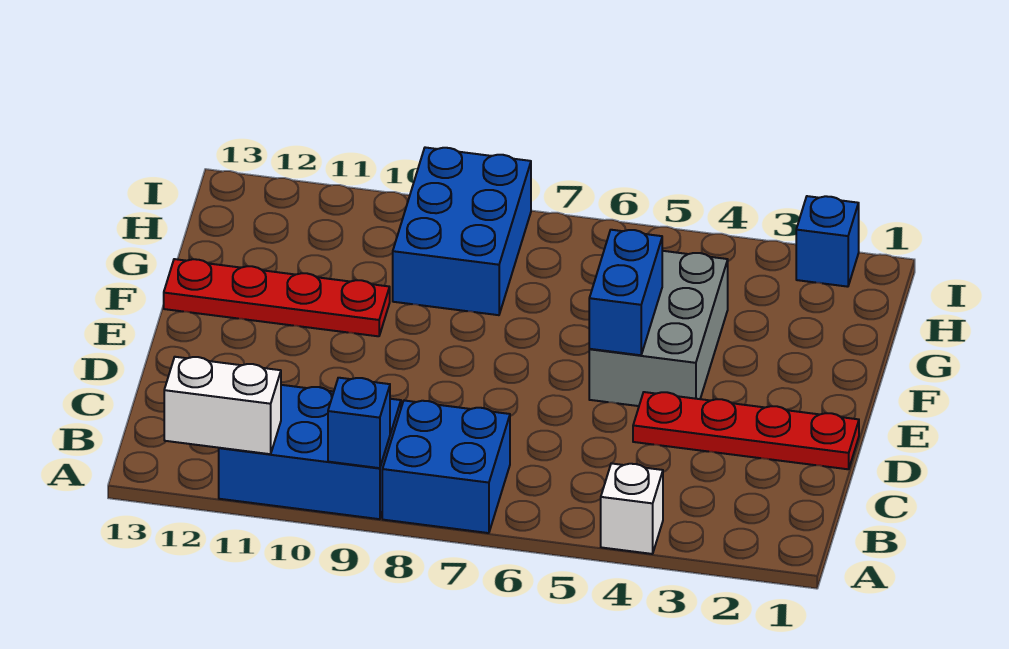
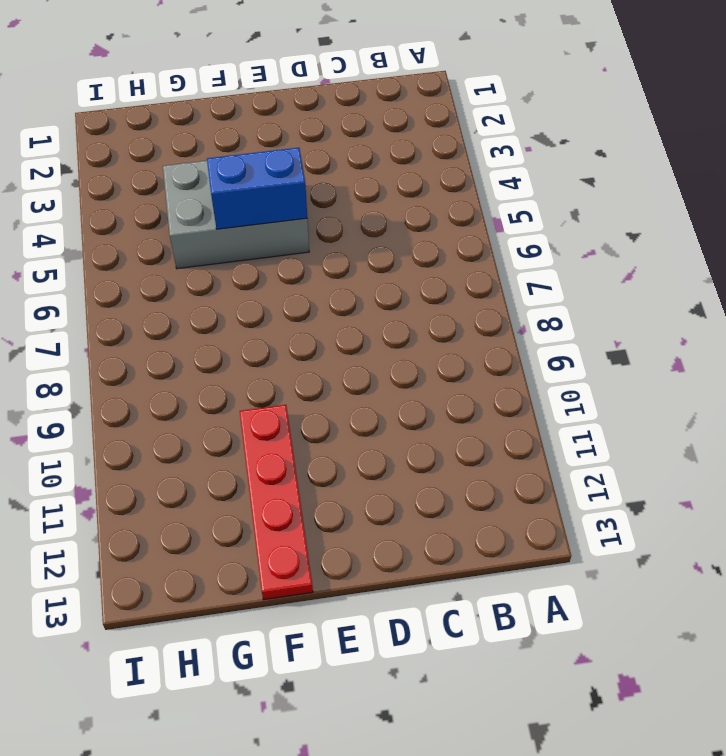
none -> white brick A4 level 1
none -> blue brick A7:B8 level 1

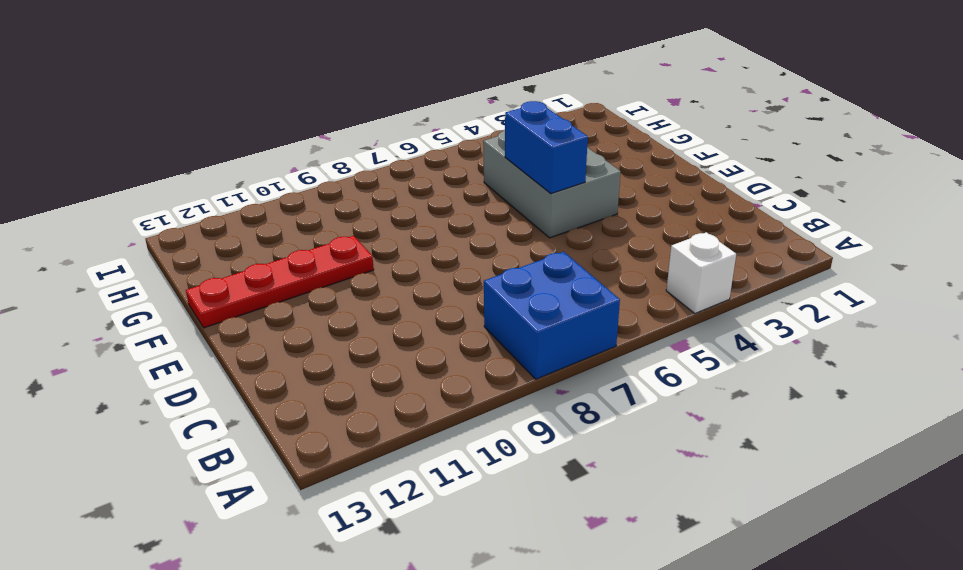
none -> blue brick A9:B11 level 1
none -> red plate D1:D4 level 1

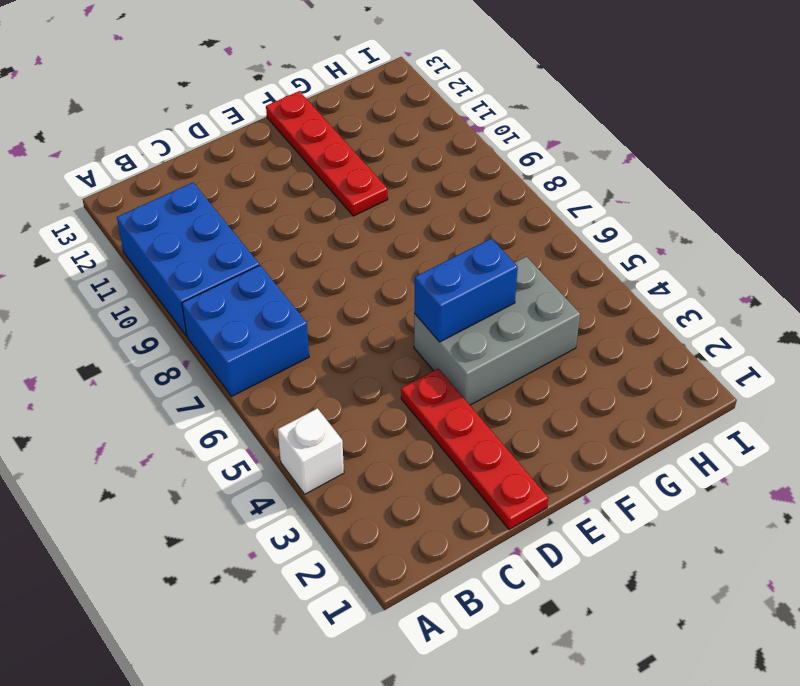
none -> blue brick G8:I9 level 1
none -> blue brick I2 level 1

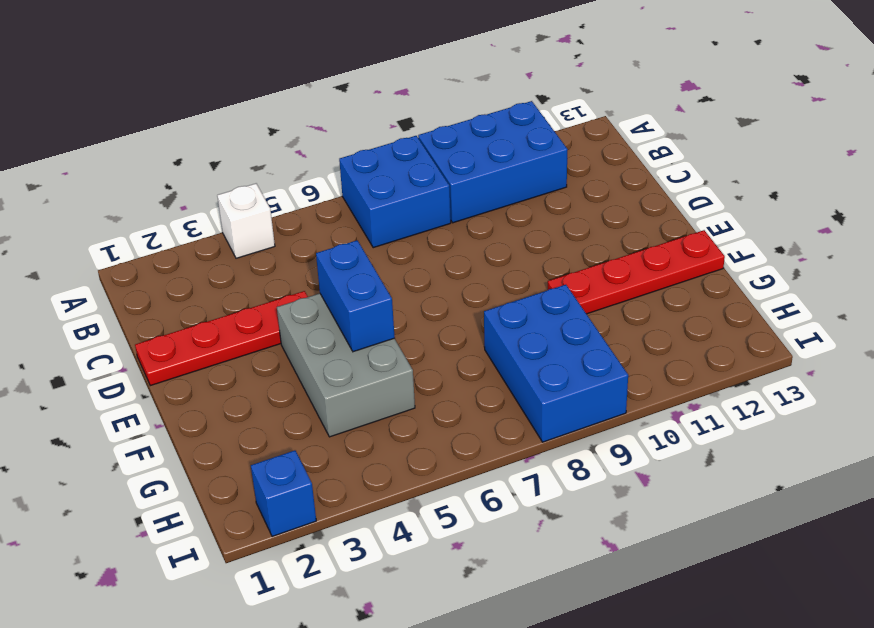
none -> blue brick A9 level 2
none -> white brick A11:A12 level 2

